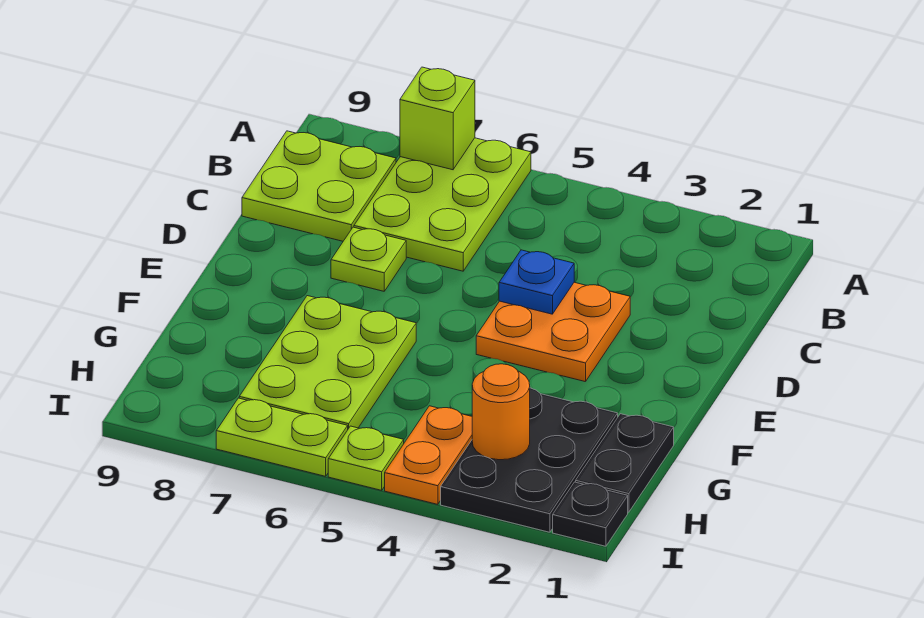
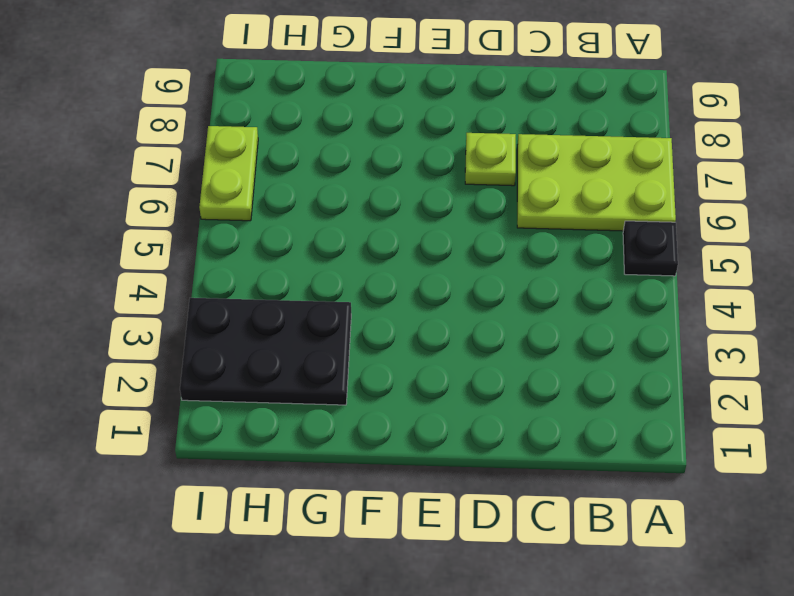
black plate A5 level 1 -> black plate I1 level 1
none -> lime plate B8:C9 level 1
none -> orange plate D3:E4 level 1
none -> lime plate F6:H7 level 1

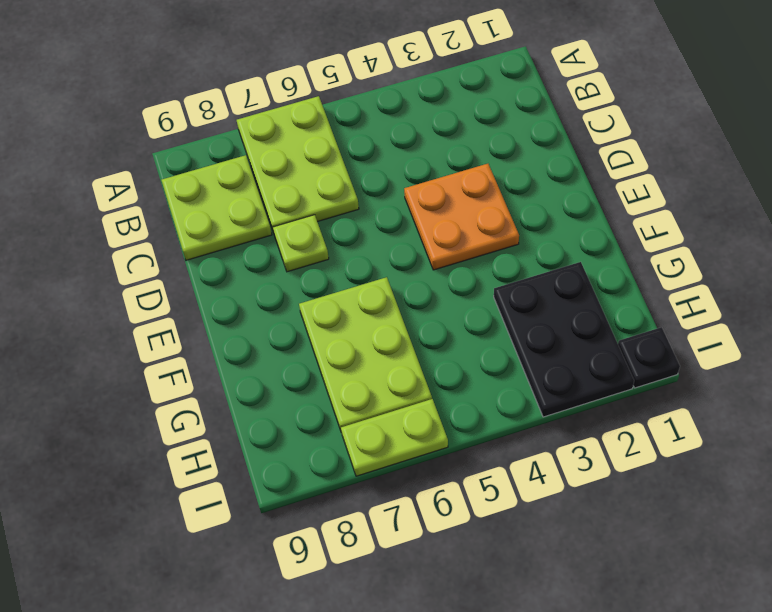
none -> black plate G1:H1 level 1
none -> orange plate H4:I4 level 1
none -> lime plate I5 level 1

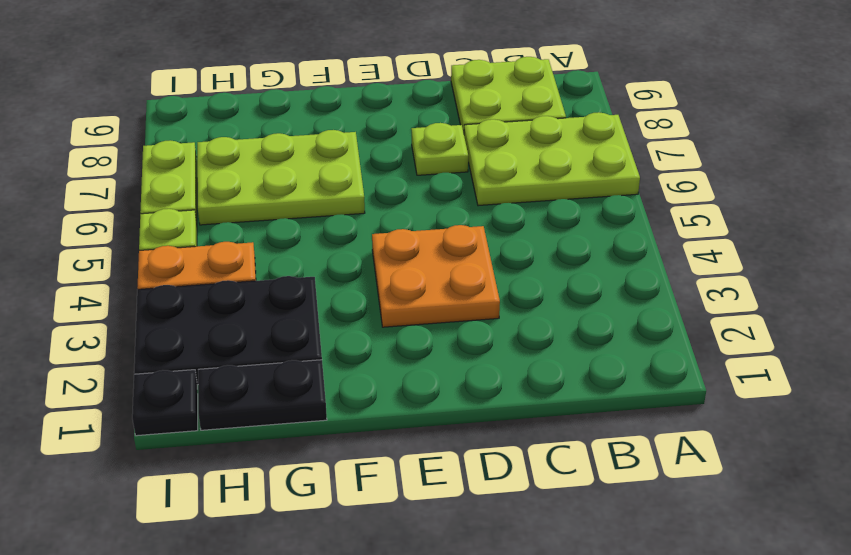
none -> lime brick A7 level 2
none -> blue plate D4 level 2
none -> orange round brick H3 level 2

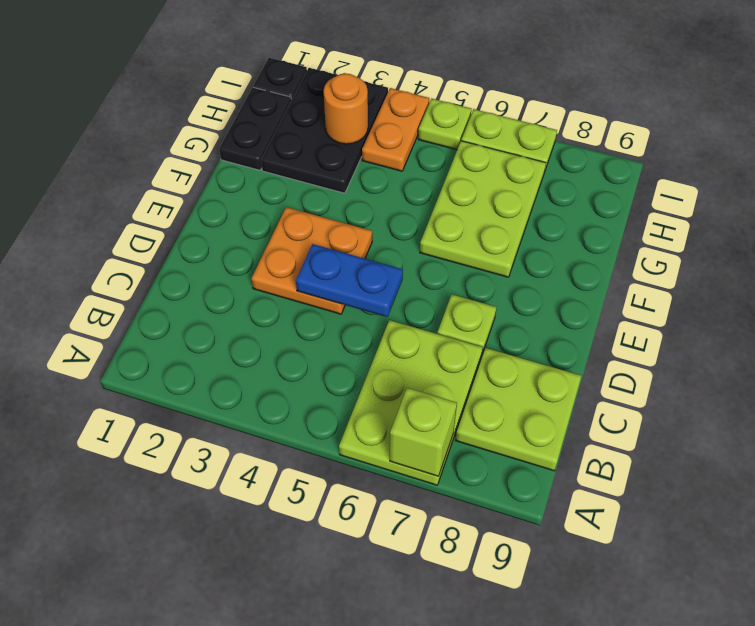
blue plate D4:D5 level 2 -> blue plate D4 level 2

